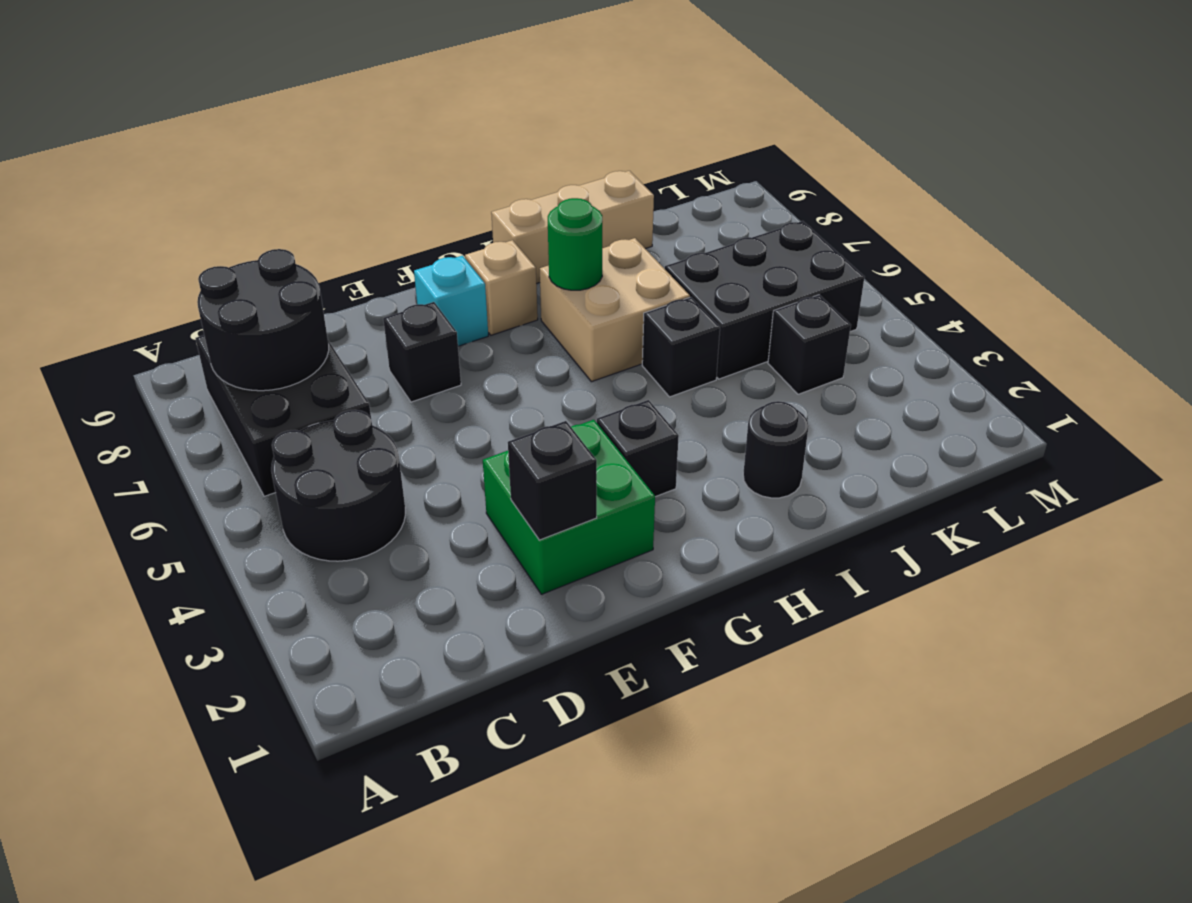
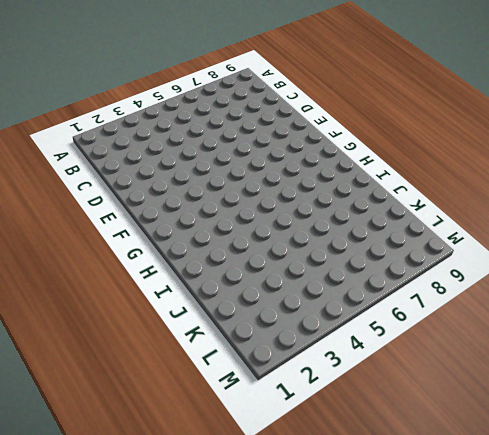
none -> black round brick B4:C5 level 1
none -> black brick B6:C8 level 1
none -> green brick E2:F3 level 1

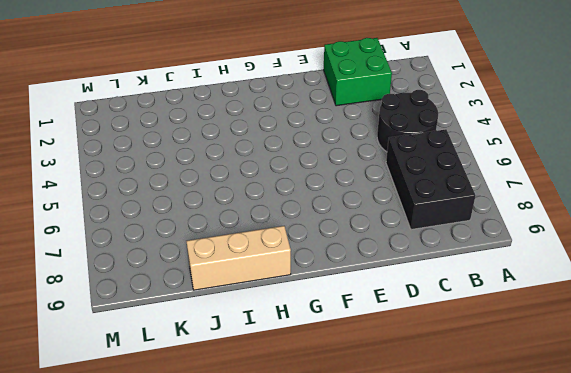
green brick C1:D2 level 1 -> green brick E2:F3 level 1
none -> black brick E7 level 1
none -> cyan brick F8 level 1
none -> black brick G3 level 1

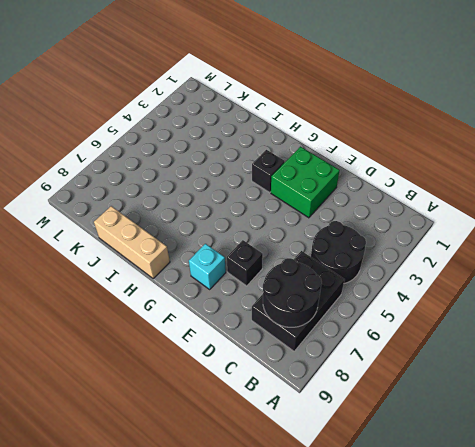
none -> tan brick G8 level 1
none -> tan brick H6:I7 level 1
none -> black round brick I2 level 1

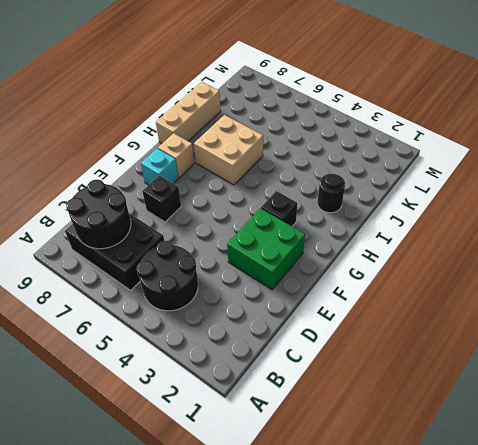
none -> black brick I5 level 1
none -> black brick J5:L6 level 1
none -> black brick K4 level 1

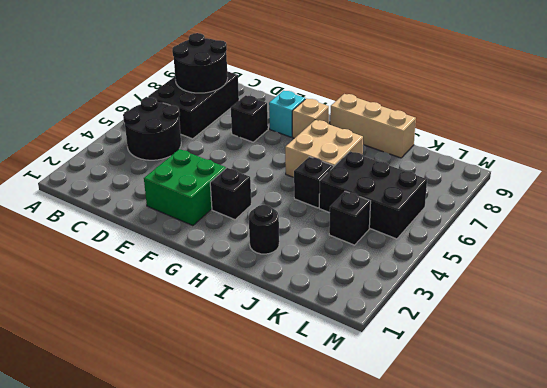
none -> black brick E2 level 2
none -> green round brick H7 level 2

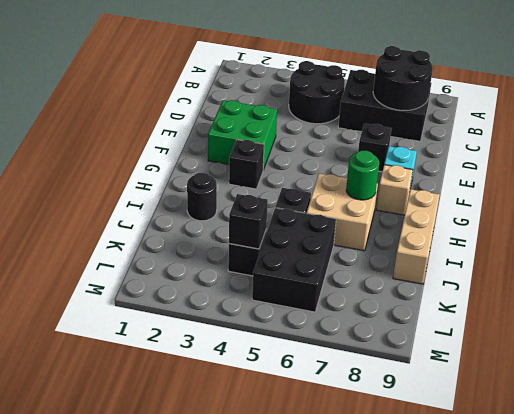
black brick K4 level 2 -> black brick E2 level 2

